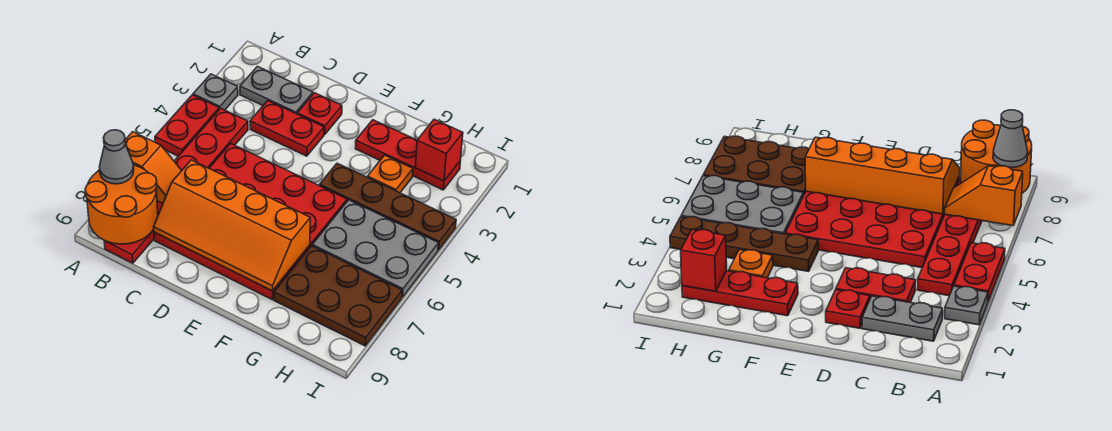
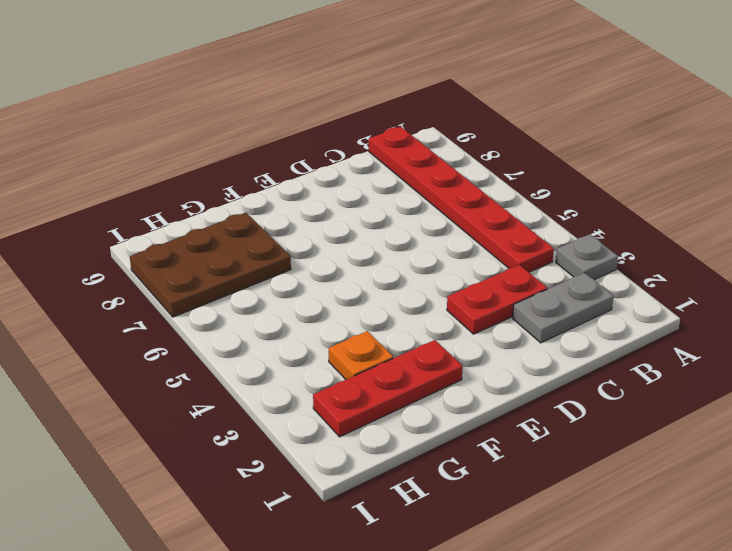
none -> red plate A4:A5 level 1
none -> red plate C5:F8 level 1
none -> red plate D2 level 1

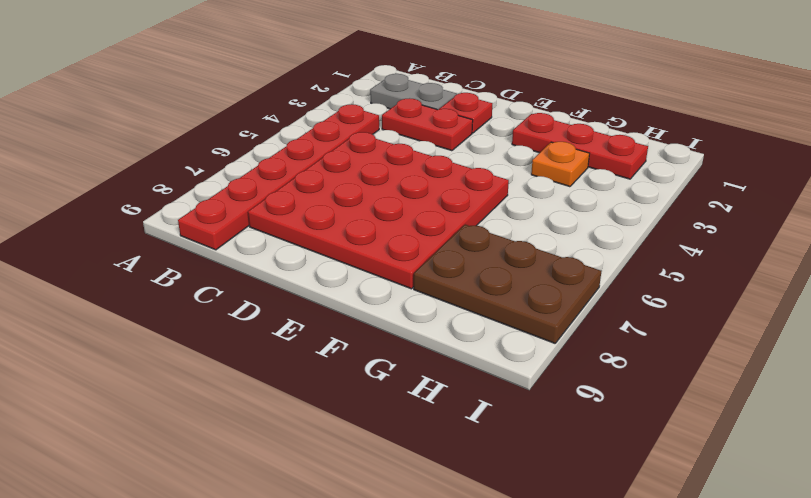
none -> grey plate A3 level 1
none -> red plate A4:A5 level 1
none -> brown plate F4:I4 level 1

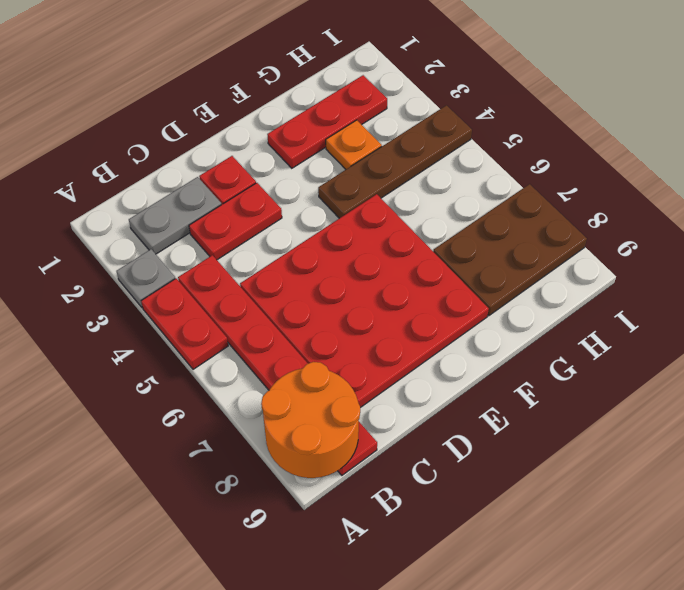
none -> grey plate G5:I6 level 1
none -> orange slope A7:B7 level 2 top A
none -> orange slope C7:F8 level 2 top 7

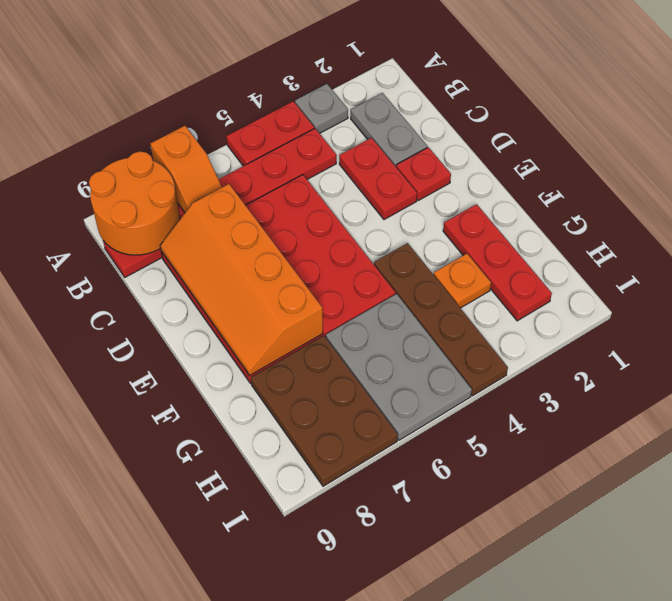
none -> red brick H2 level 2
none -> grey cone A8 level 3

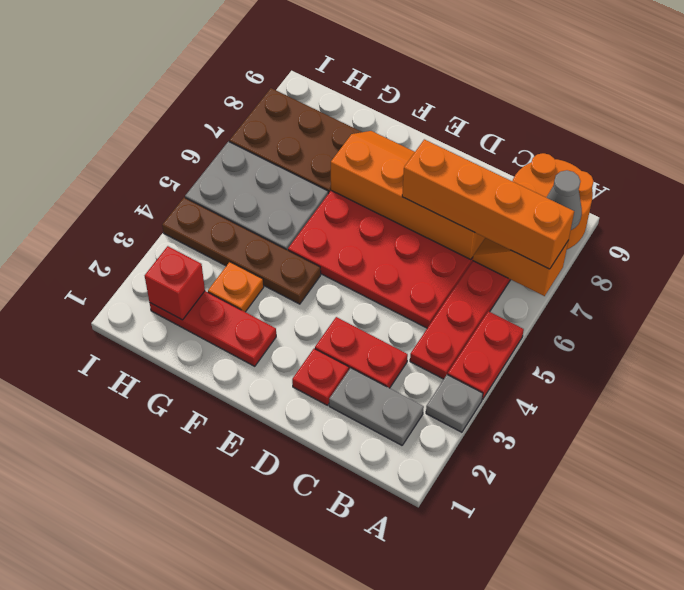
orange brick A7:D7 level 3 -> none

